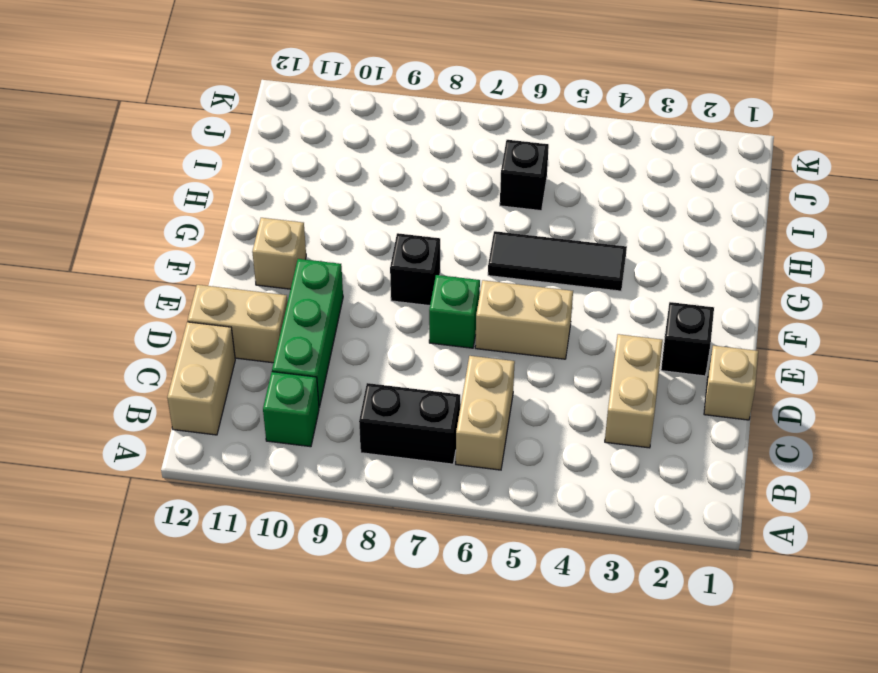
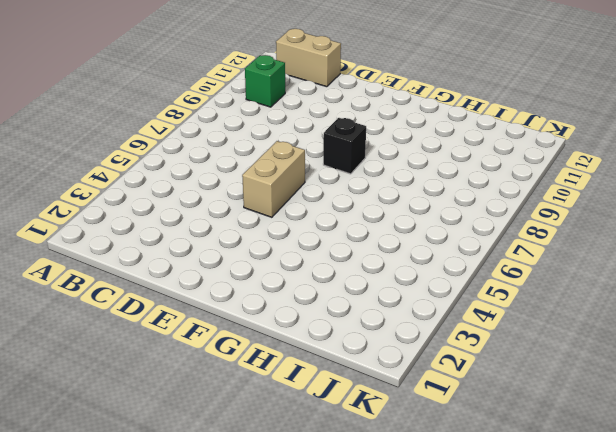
none -> tan brick B6:C6 level 1
none -> black brick B7:B8 level 1
none -> tan brick C3:D3 level 1

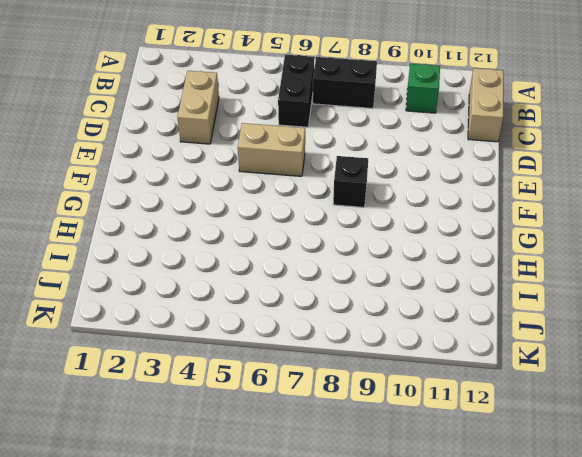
black brick B6:C6 level 1 -> tan brick B6:C6 level 1
none -> green brick C10:E10 level 1
none -> tan brick D1 level 1
none -> tan brick D11:D12 level 1

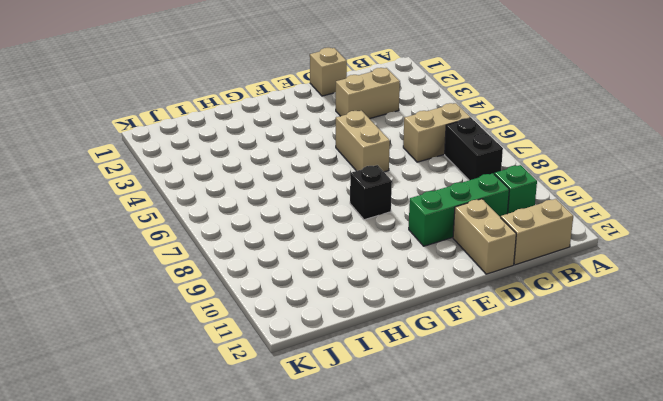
none -> black brick E2 level 1
none -> green brick E7 level 1
none -> tan brick F11 level 1

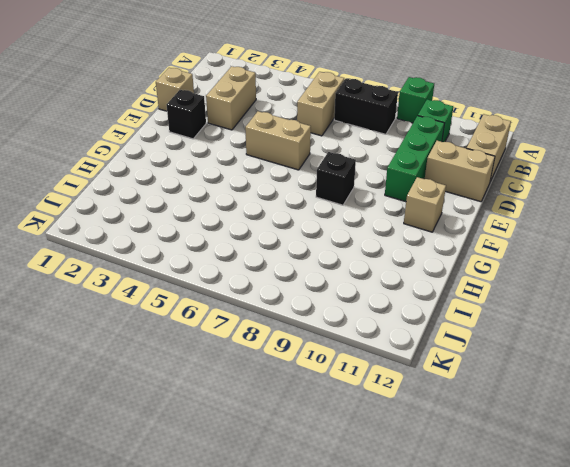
green brick A9 level 1 -> green brick E7 level 1
none -> black tile G4:G6 level 1
none -> black brick I6 level 1

